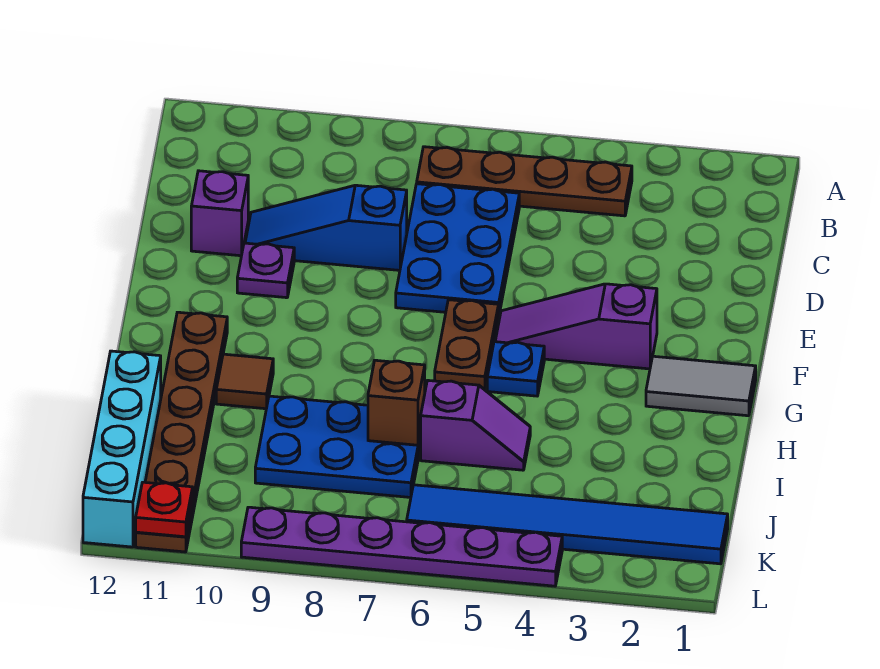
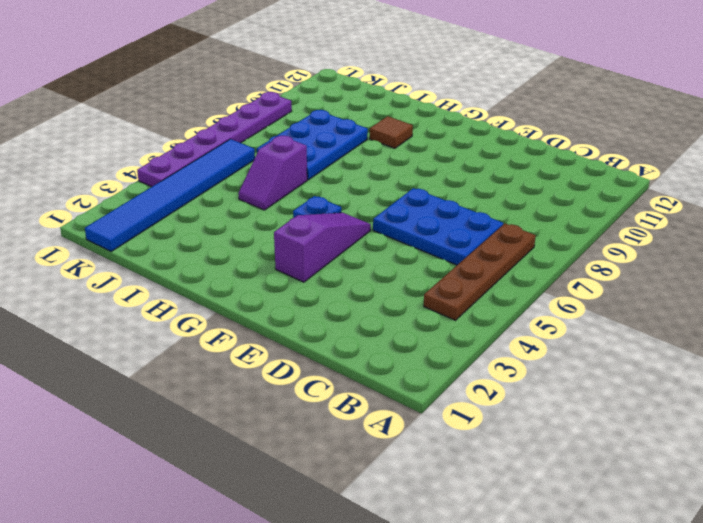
none -> blue slope D8:D10 level 1 top 8
none -> purple brick D11 level 1
none -> purple plate E10 level 1

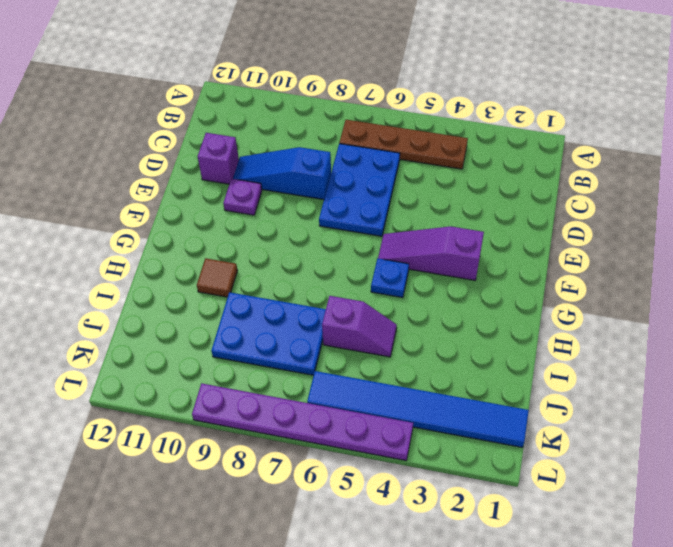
none -> brown plate F6:G6 level 1
none -> grey tile G1:G2 level 1
none -> brown plate G11:L11 level 1

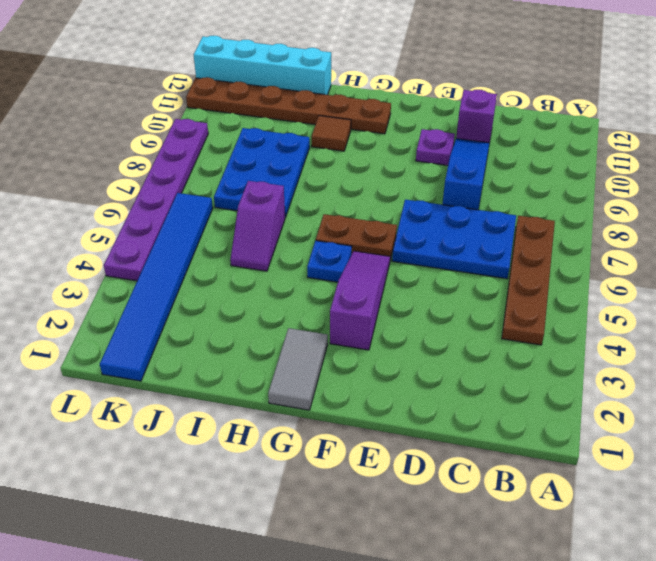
none -> brown brick I7 level 2
none -> red plate L11 level 2

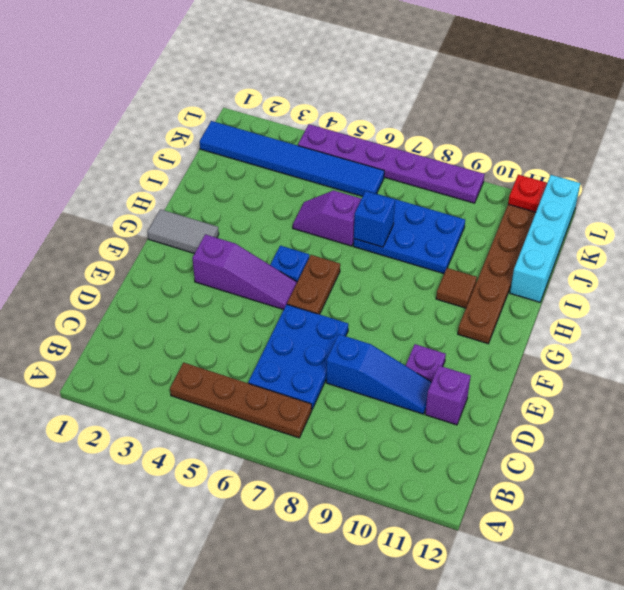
blue brick I7 level 2 -> brown brick I7 level 2

